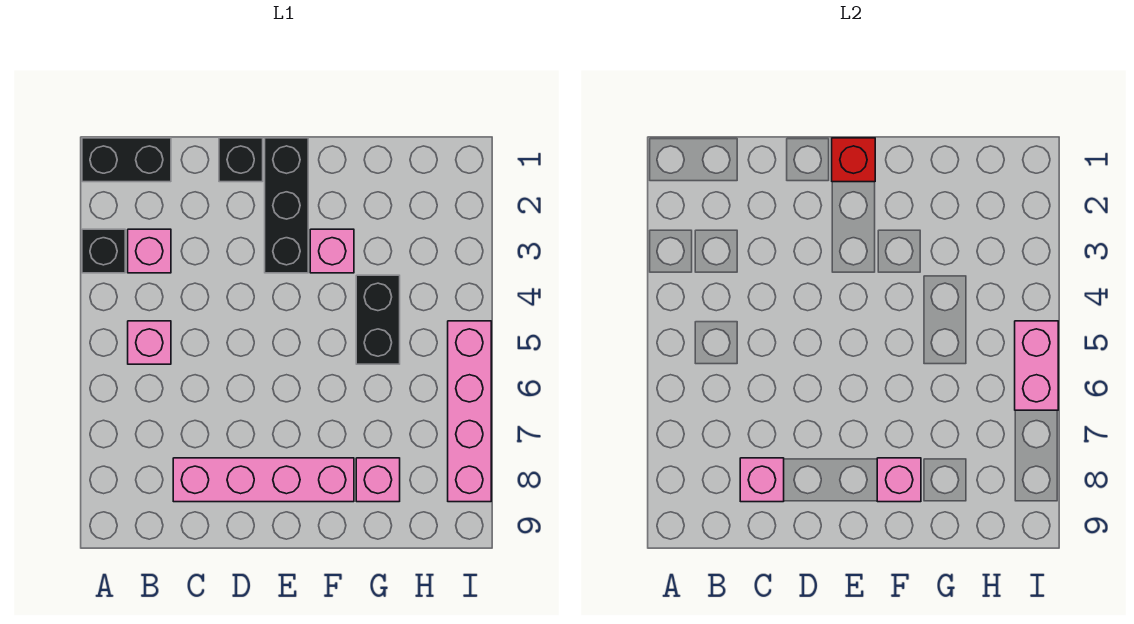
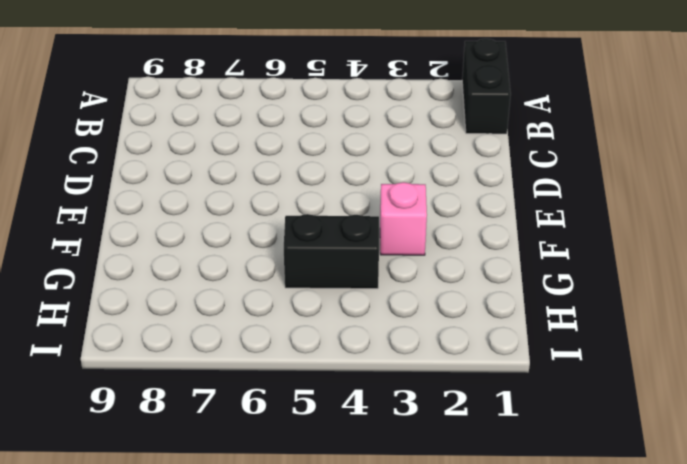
none -> black brick A3 level 1
none -> pink brick B3 level 1
none -> pink brick B5 level 1

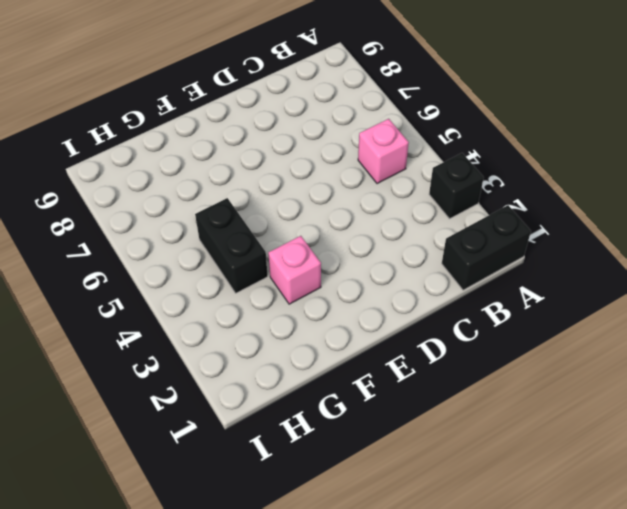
none -> pink brick B3 level 1
none -> pink brick C8:F8 level 1
none -> black brick D1 level 1

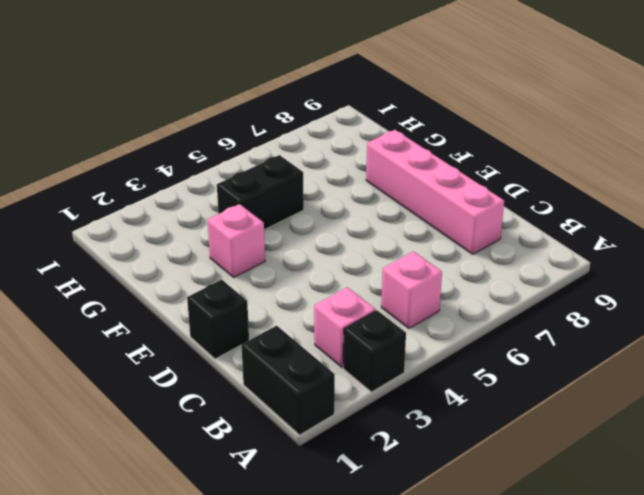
none -> black brick E1:E3 level 1
none -> pink brick G8 level 1
none -> pink brick I5:I8 level 1

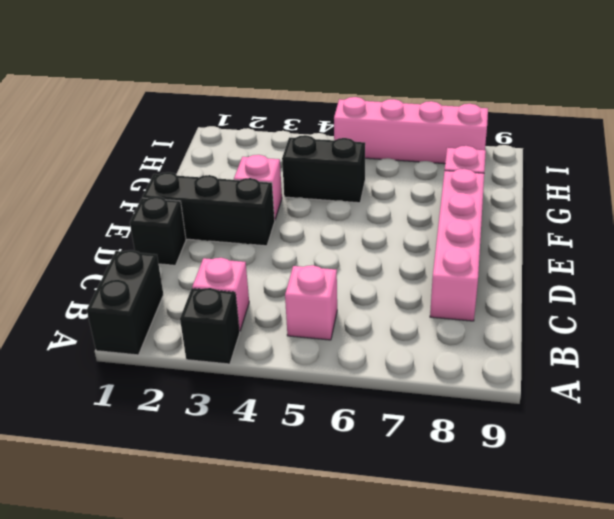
none -> pink brick C8 level 2
none -> red brick E1 level 2
none -> pink brick F8 level 2

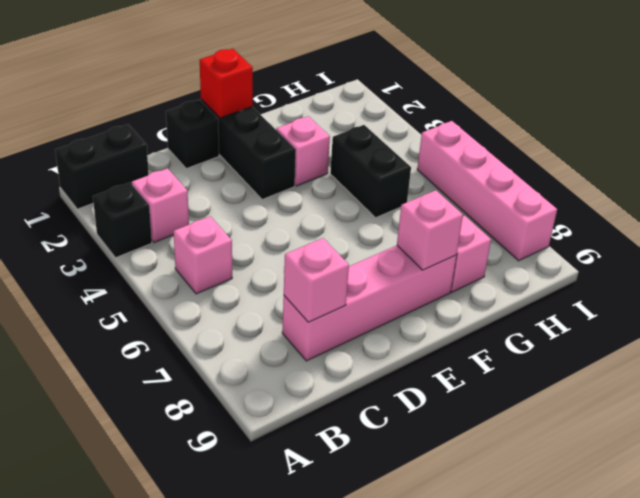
none -> pink brick I5:I6 level 2

